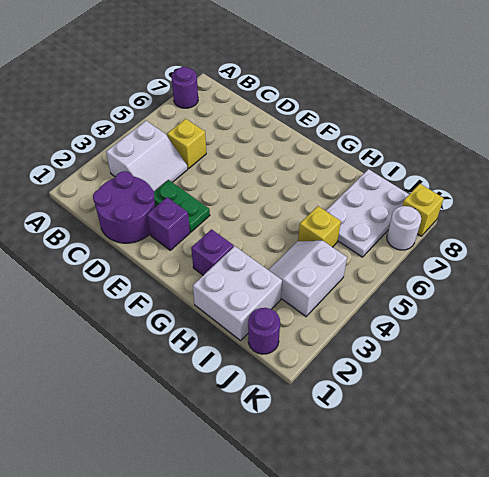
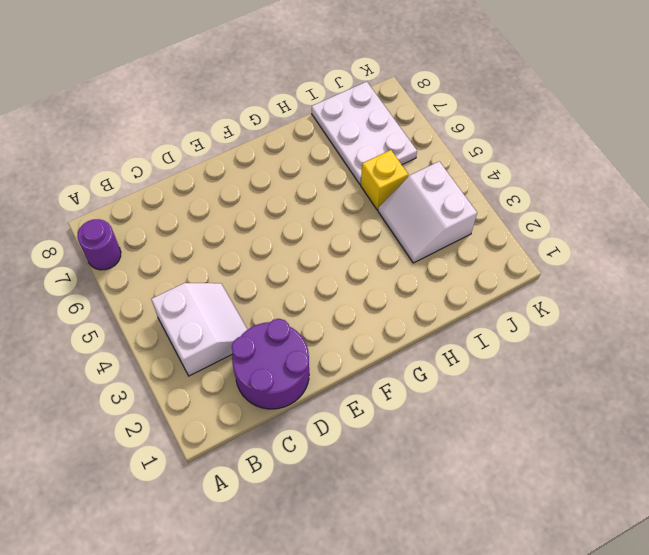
none -> yellow brick C5 level 1
none -> green plate D3:E3 level 1
none -> purple brick E2 level 1

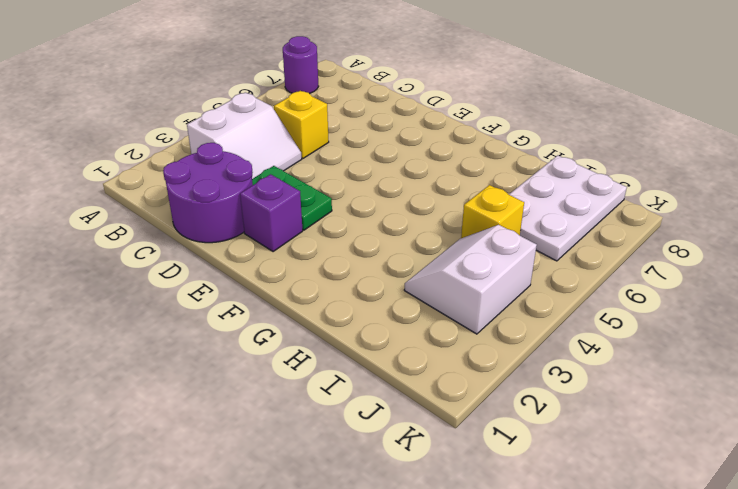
none -> purple brick G2 level 1
none -> white brick H1:I2 level 1
none -> purple round brick J1 level 1

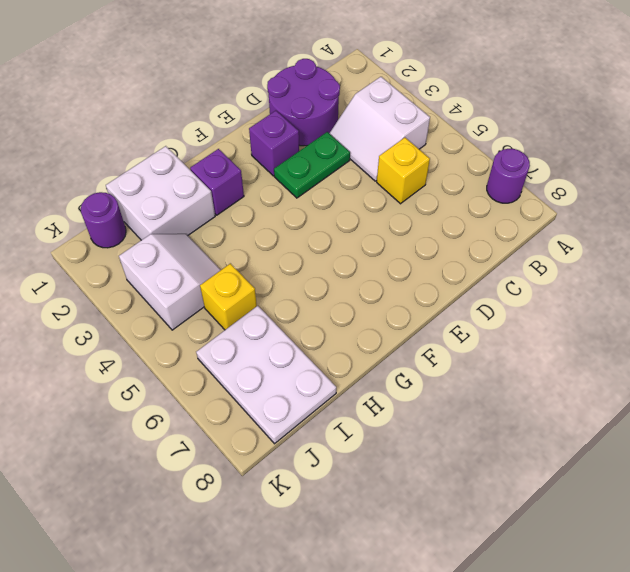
none -> white round brick K7 level 1
none -> yellow brick K8 level 1

